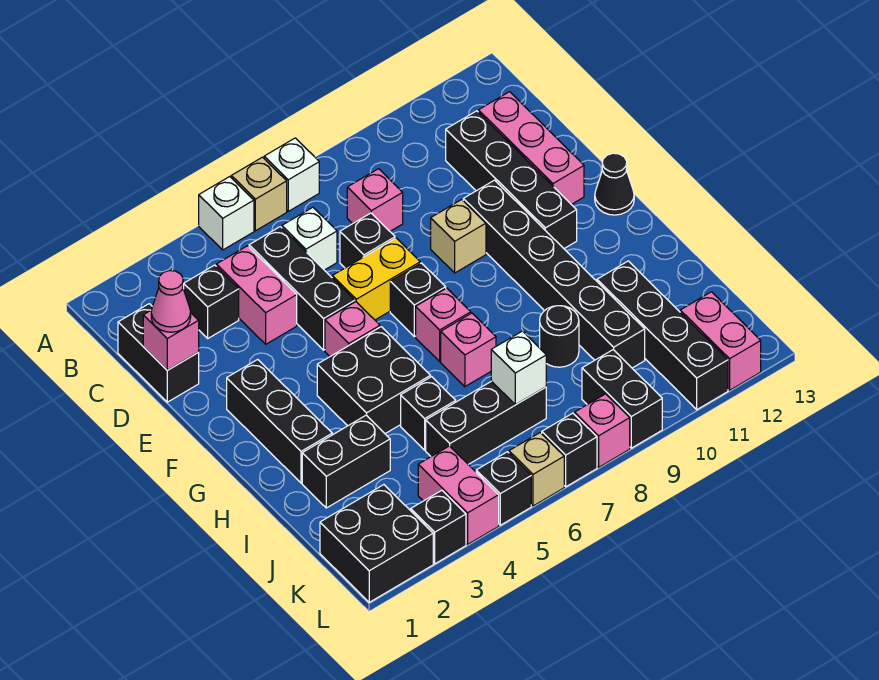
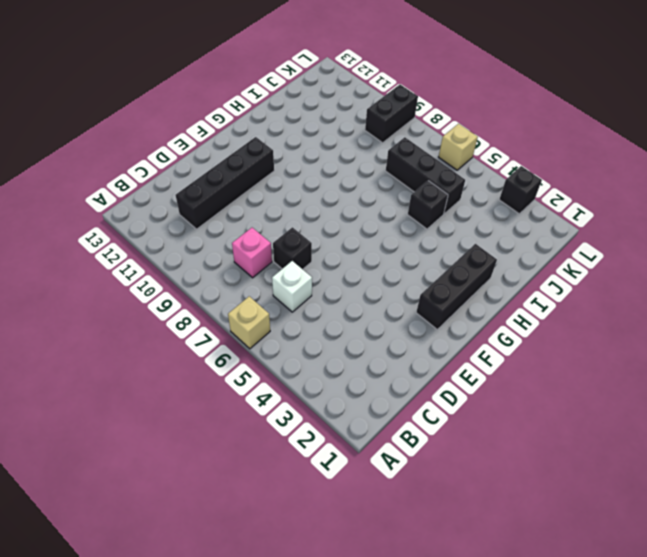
none -> white brick A5 level 1
none -> white brick A7 level 1
none -> black brick C1:D1 level 1
none -> black brick C3 level 1

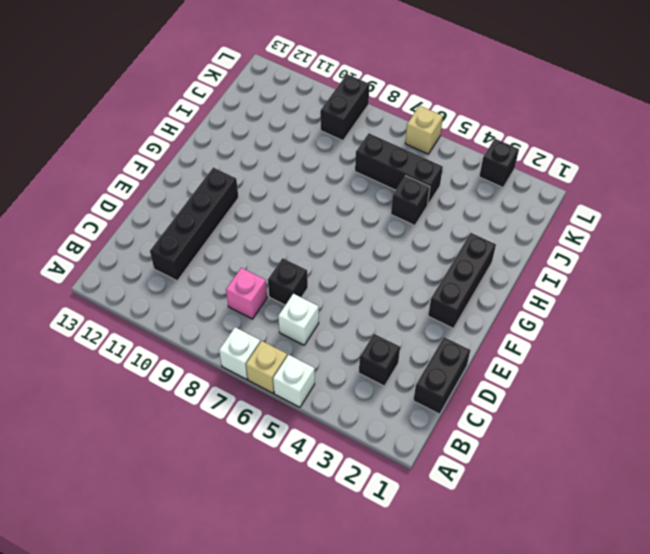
none -> pink brick C4:D4 level 1
none -> black brick C5:E5 level 1
none -> pink brick C12:E12 level 1
none -> yellow brick E6:E7 level 1

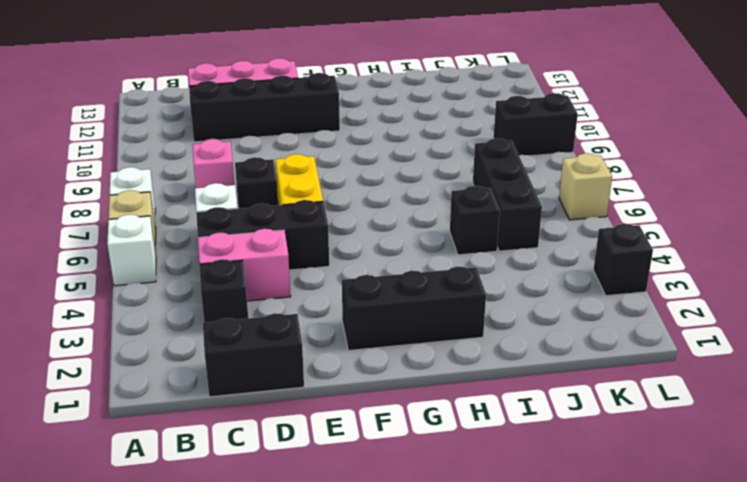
none -> tan brick E9 level 1
none -> black brick E10:J10 level 1
none -> pink brick F5 level 1
none -> black brick F7 level 1

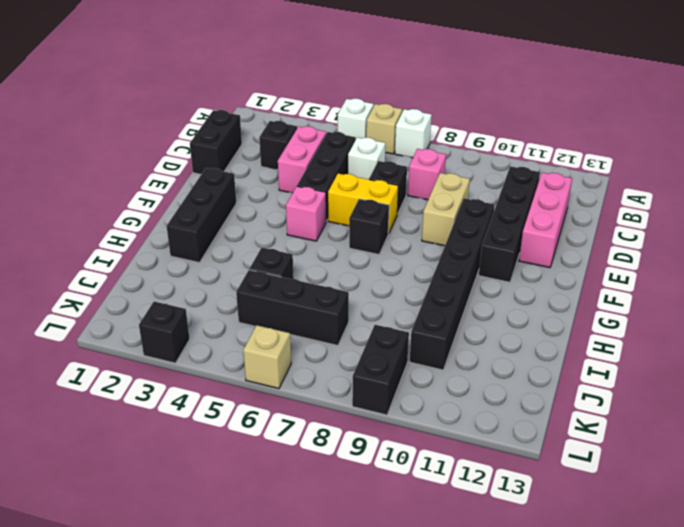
tan brick D9:E9 level 1 -> tan brick E9 level 1
none -> black cone F13 level 1
none -> black brick G4:H5 level 1
none -> pink brick G7 level 1
none -> pink brick H7 level 1

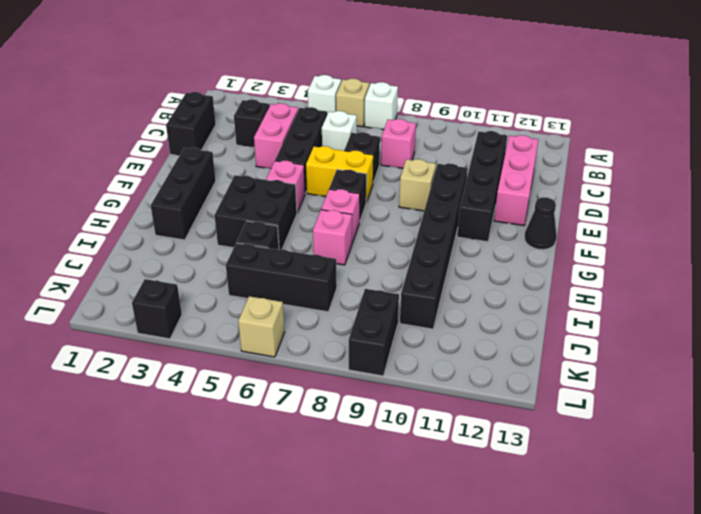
none -> black brick I2:I3 level 1
none -> black round brick I9 level 1
none -> black brick I11:L11 level 1
none -> black brick K1:L2 level 1

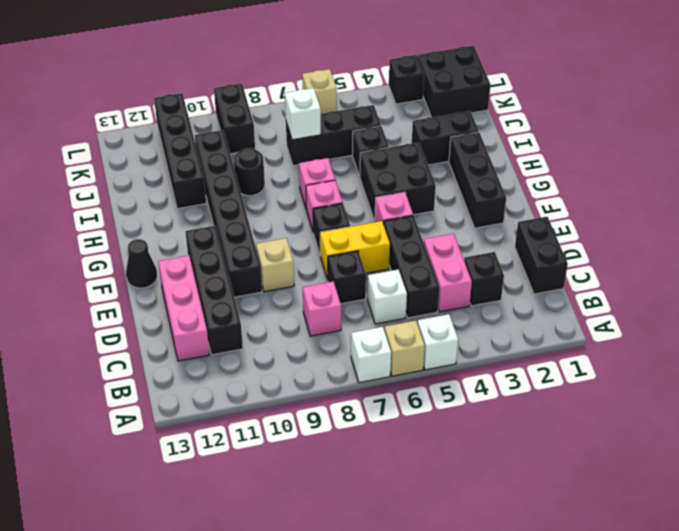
none -> pink brick K4:L4 level 1
none -> pink brick K12:L12 level 1
none -> black brick L5 level 1
none -> black brick L7 level 1

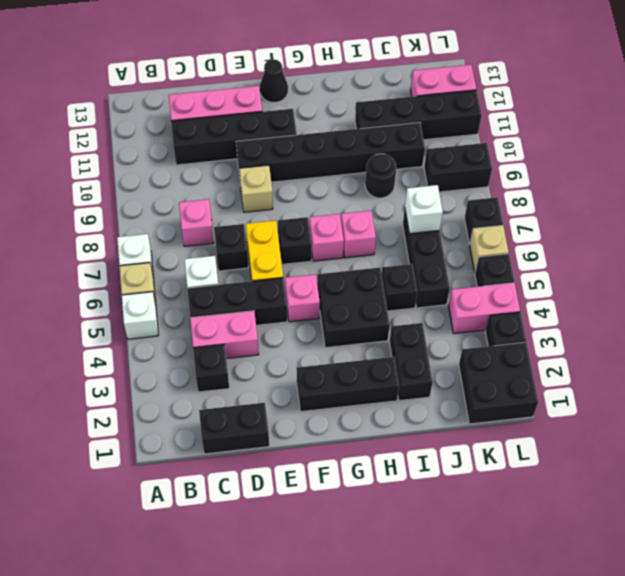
none -> pink brick L8 level 1
none -> pink brick D1 level 2
none -> pink cone D1 level 3

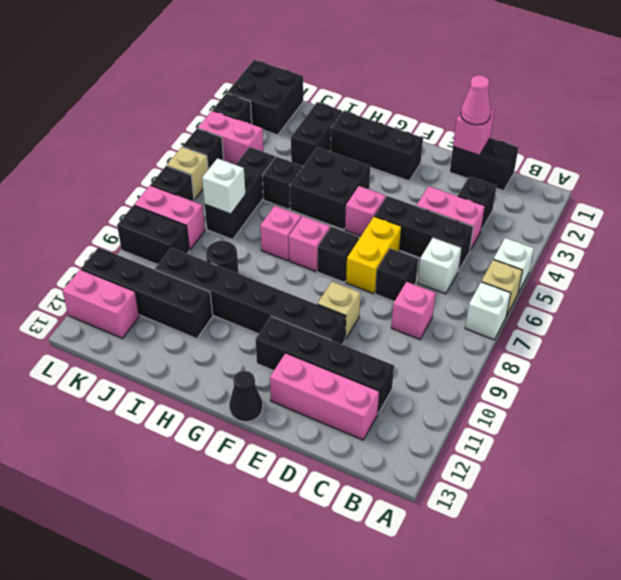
pink brick K8:L8 level 1 -> pink brick L8 level 1

